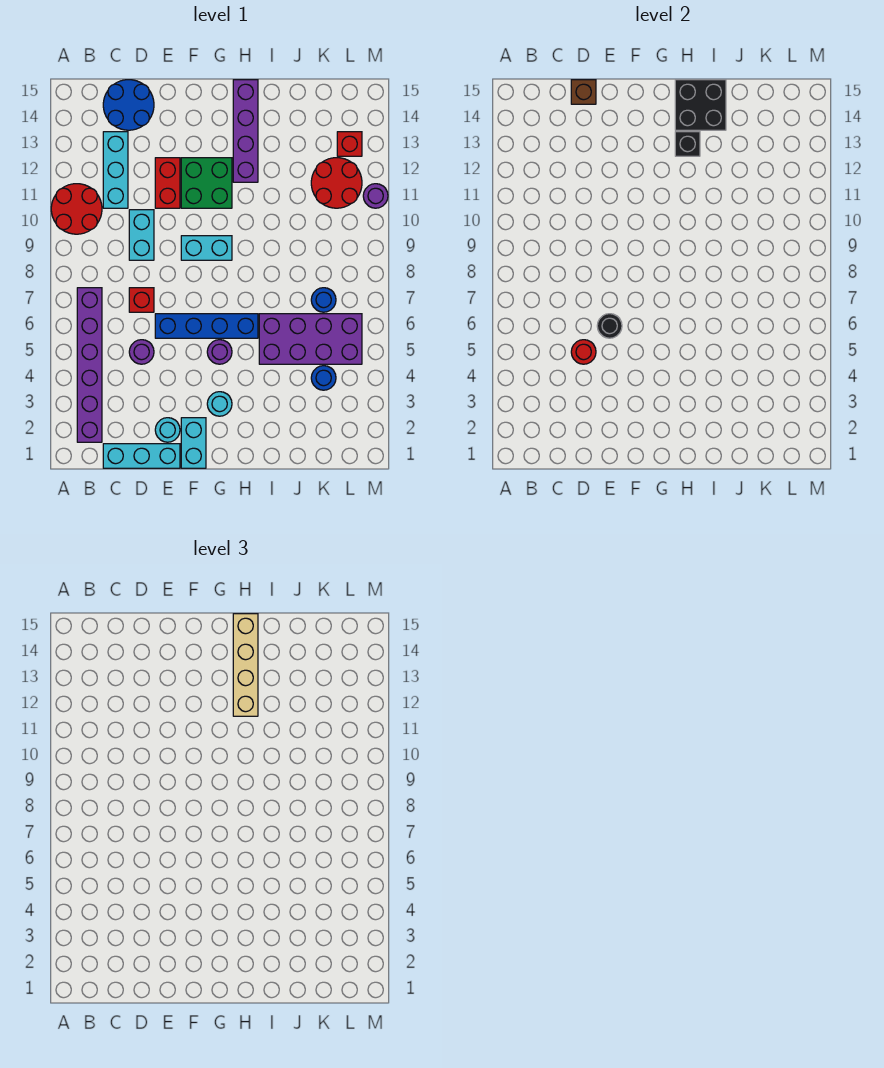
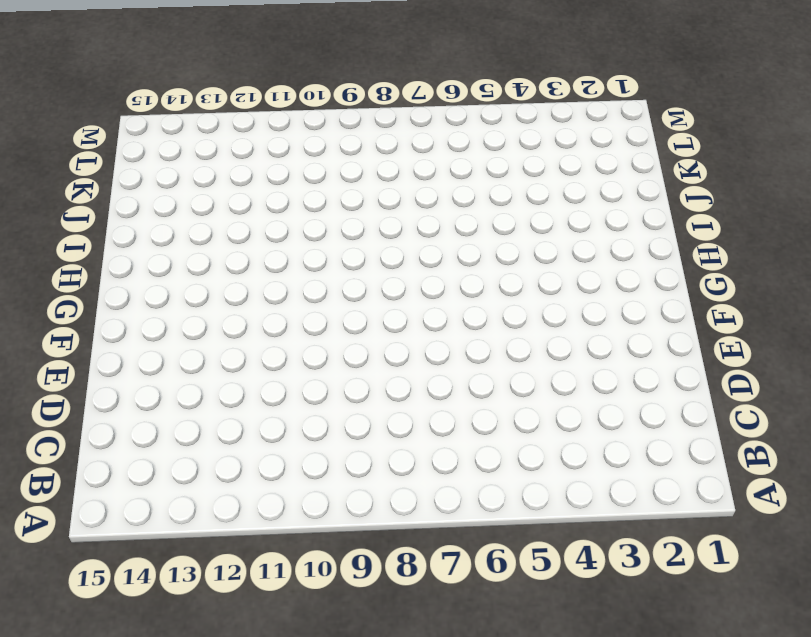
none -> red round brick A10:B11 level 1
none -> purple brick B2:B7 level 1
none -> cyan brick C1:E1 level 1

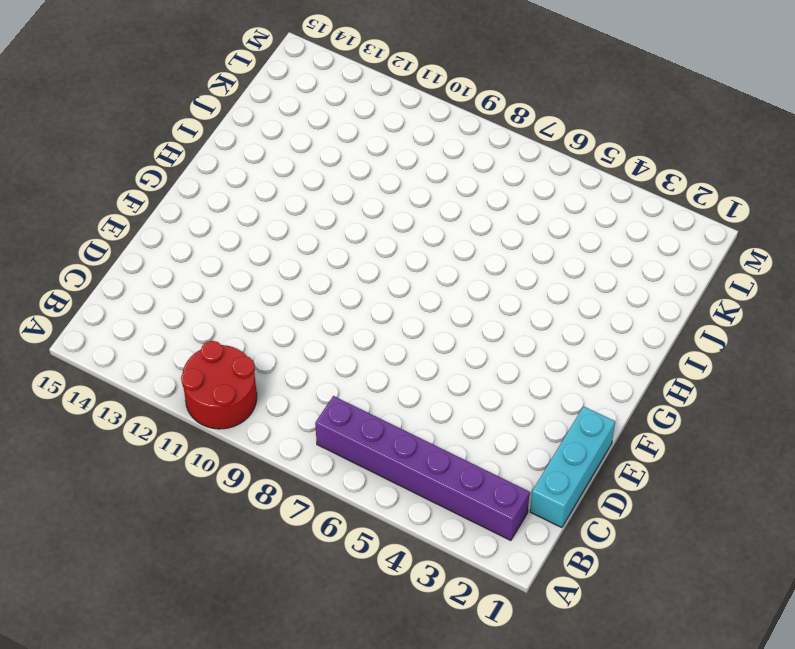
none -> cyan brick C11:C13 level 1
none -> blue round brick C14:D15 level 1
none -> purple round brick D5 level 1

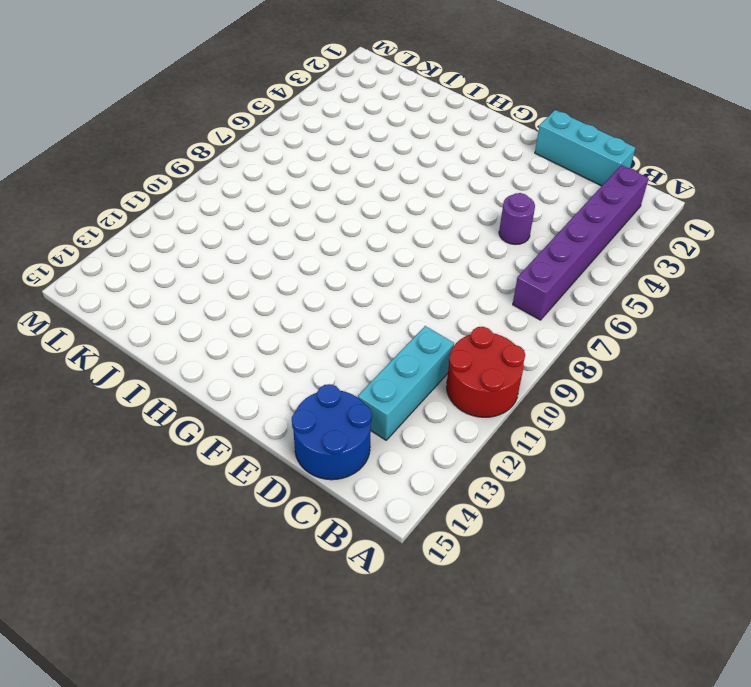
none -> red brick D7 level 1
none -> cyan brick D9:D10 level 1
none -> cyan round brick E2 level 1

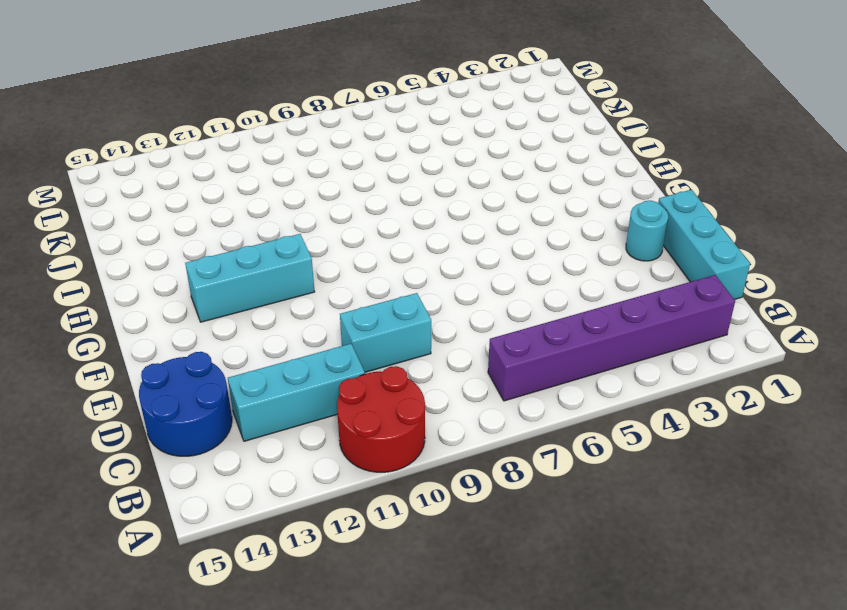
cyan brick G11:G13 level 1 -> green brick F11:G12 level 1
none -> purple round brick D5 level 1
none -> red brick D7 level 1
none -> blue brick E6:H6 level 1

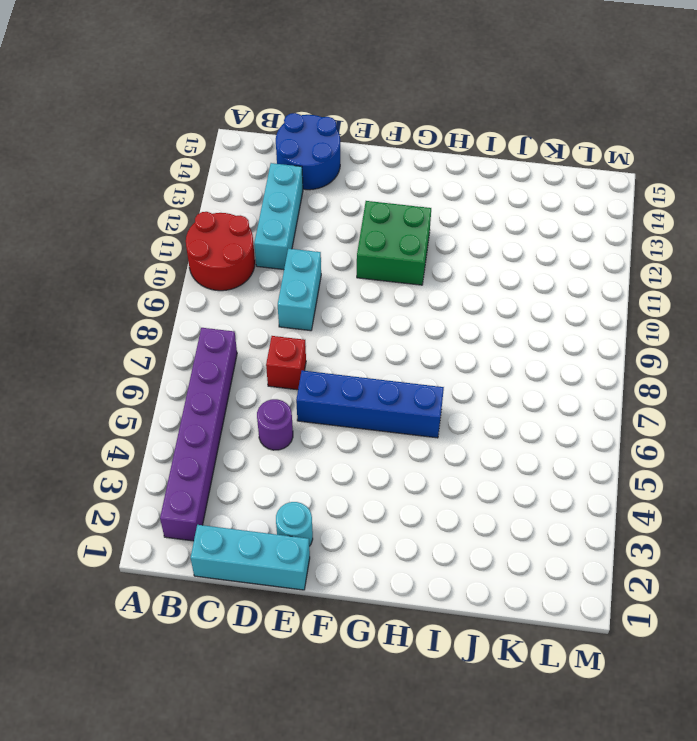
none -> red brick E11:E12 level 1
none -> cyan brick F1:F2 level 1
none -> cyan brick F9:G9 level 1

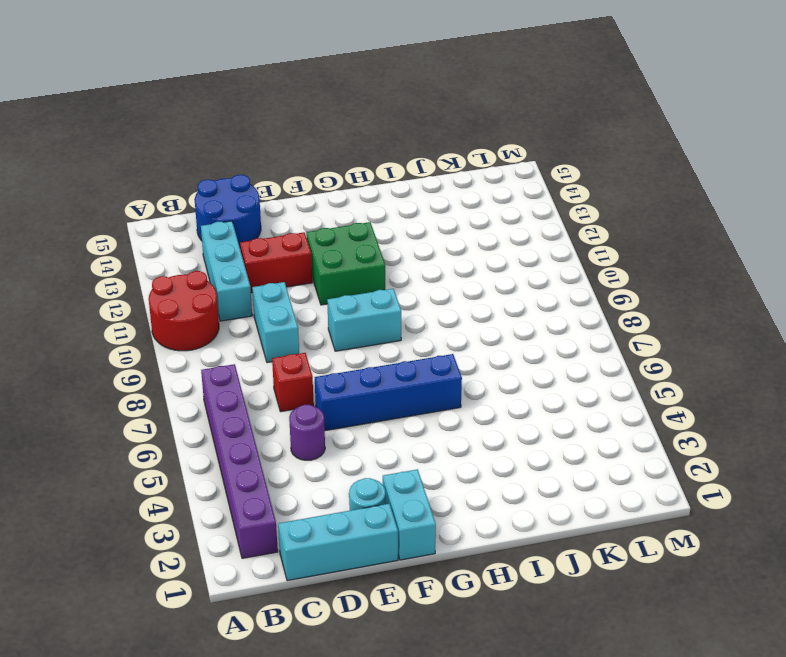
red brick D12:E12 level 1 -> red brick E11:E12 level 1
none -> cyan round brick G3 level 1
none -> purple round brick G5 level 1
none -> purple brick H12:H15 level 1

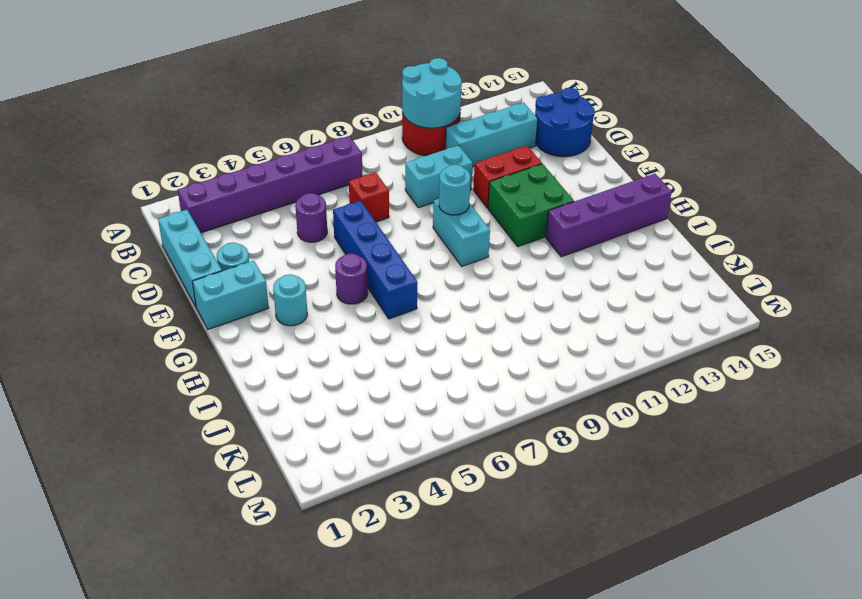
cyan round brick A10:B11 level 2 -> none
cyan round brick F9 level 2 -> none
none -> purple brick I5:L6 level 1
none -> blue round brick K4 level 1
none -> blue round brick K7 level 1

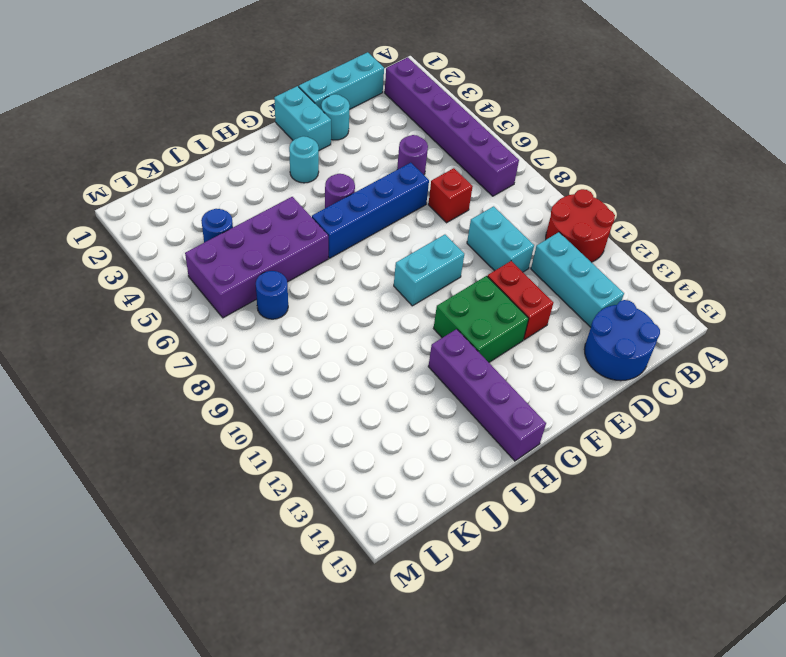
none -> red round brick K11:L12 level 1
none -> red brick L13 level 1
none -> purple round brick M11 level 1

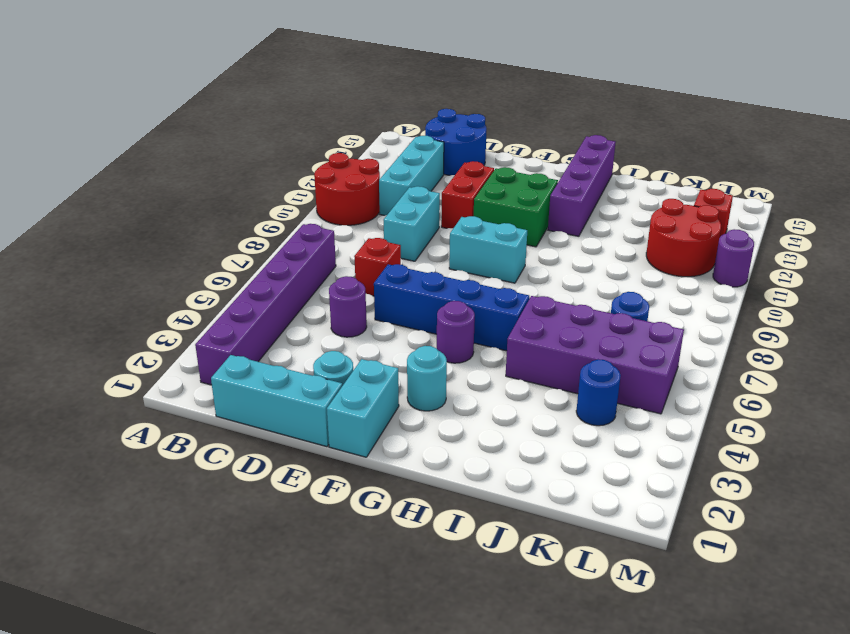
none -> red round brick D5 level 2
none -> brown brick D15 level 2
none -> black round brick E6 level 2

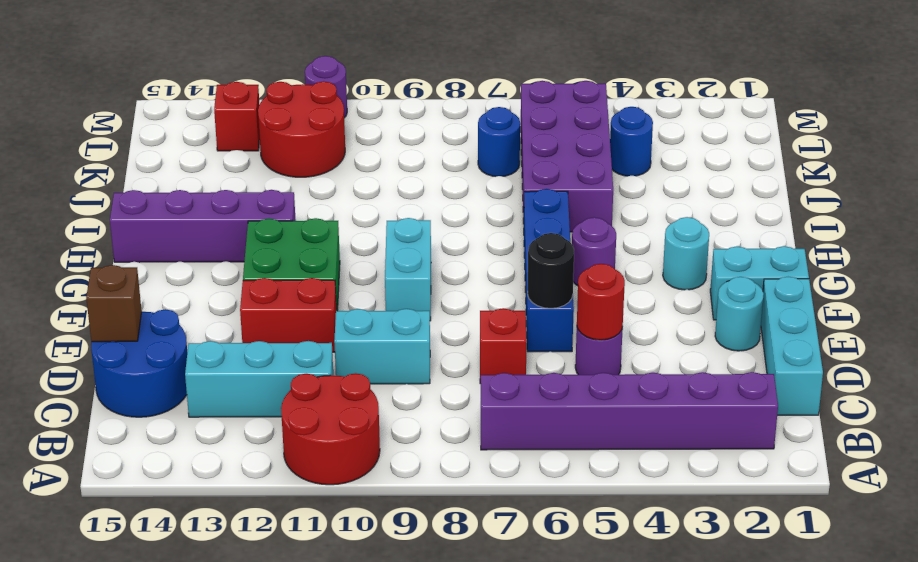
none -> black brick H13 level 2
none -> black brick H14:I15 level 2
none -> tan brick H12:H15 level 3

